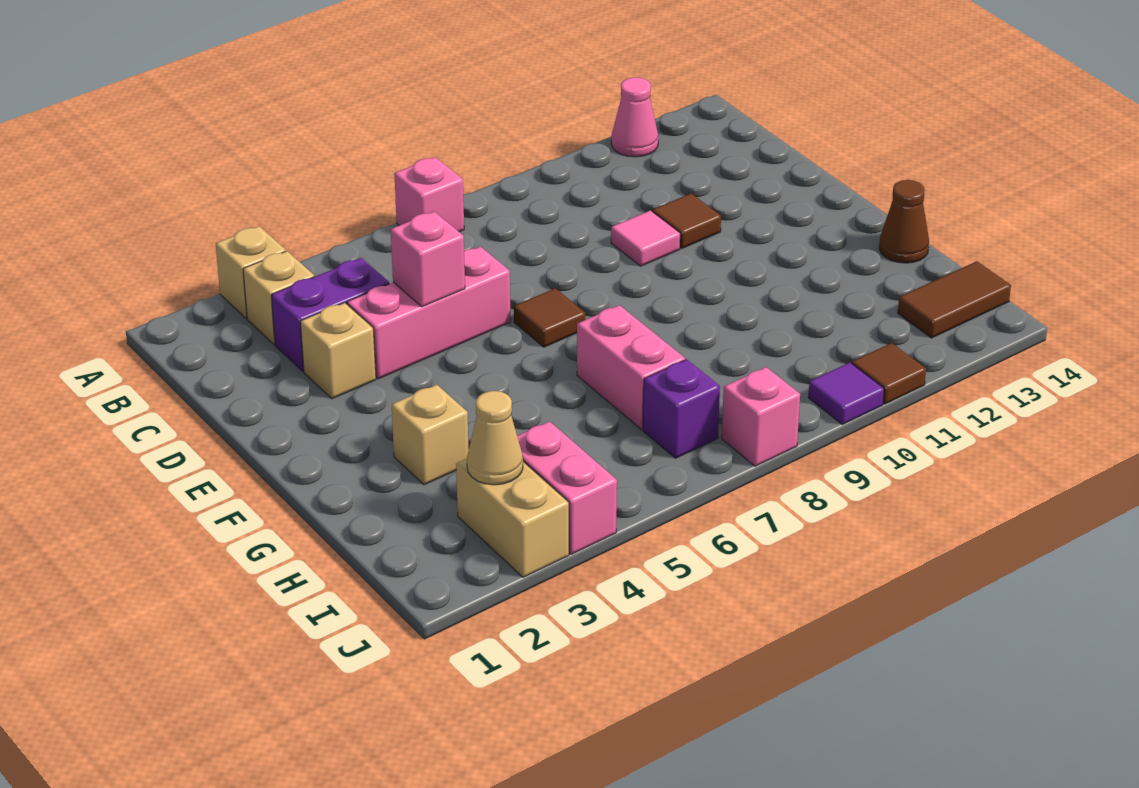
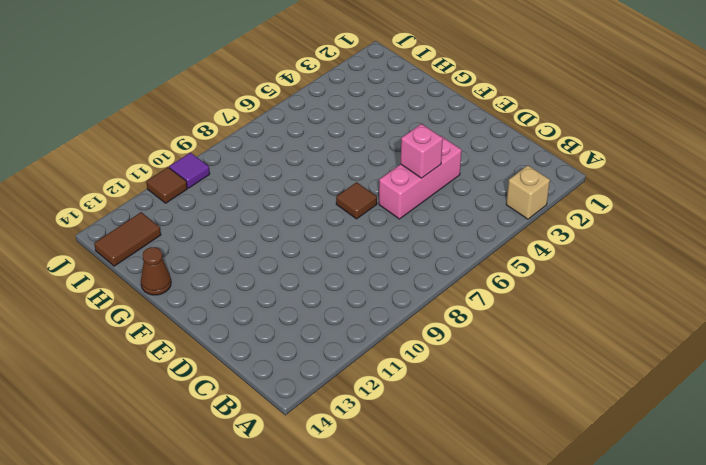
none -> pink brick A7 level 1
none -> pink cone A12 level 1
none -> tan brick B3 level 1

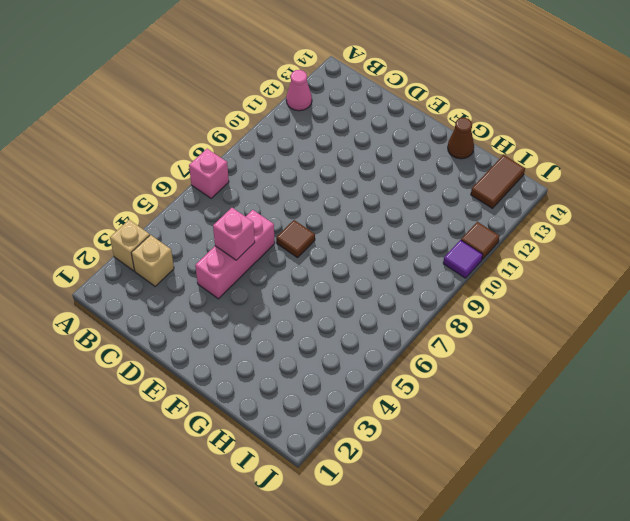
none -> purple brick C3:C4 level 1
none -> tan brick D3 level 1
none -> pink tile D10 level 1

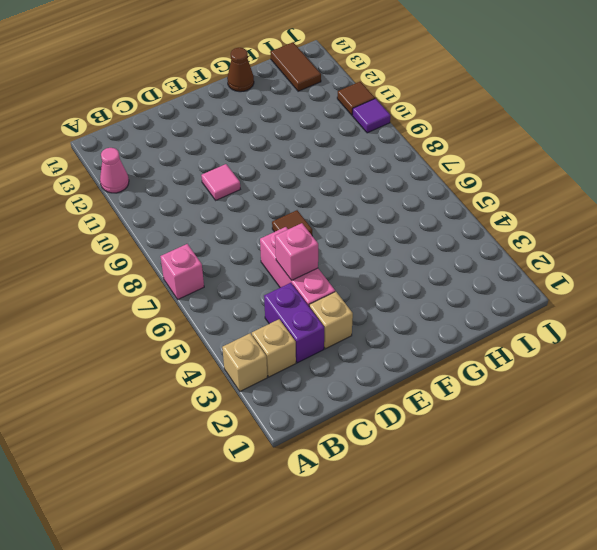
none -> brown tile D11 level 1
none -> tan brick G3 level 1
none -> pink brick G7:H7 level 1

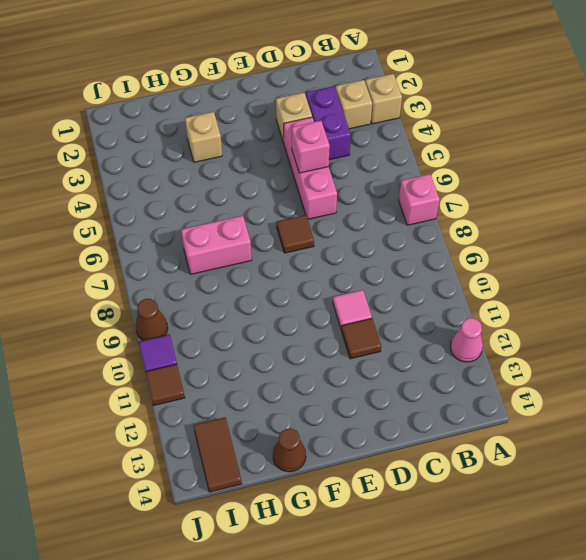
brown cone J9 level 1 -> none
none -> tan brick I3:J3 level 1
none -> pink brick I4:J4 level 1
none -> purple brick I7 level 1

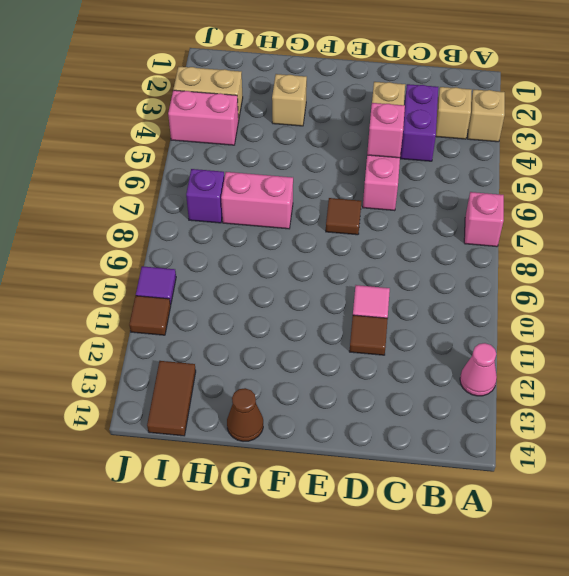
none -> pink brick J8 level 1
none -> tan cone I3 level 2

